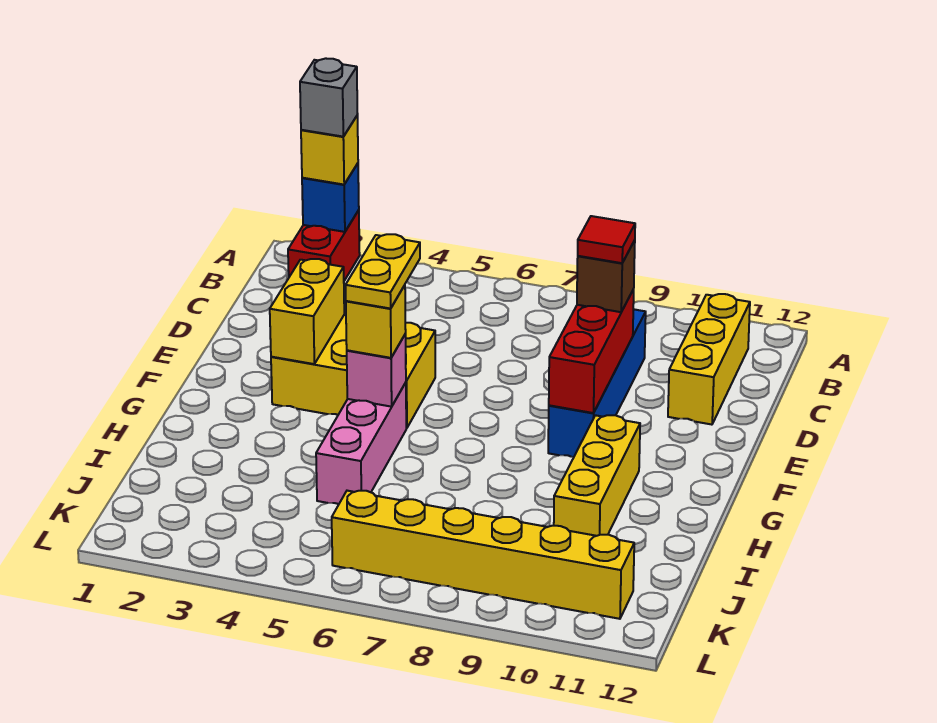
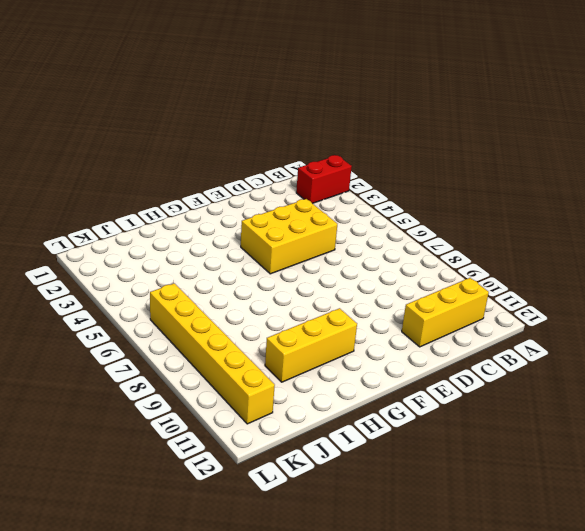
yellow brick D4:F5 level 1 -> yellow brick E3:F5 level 1
none -> blue brick C9:F9 level 1
none -> pink brick G5:I5 level 1
none -> blue brick A2 level 2

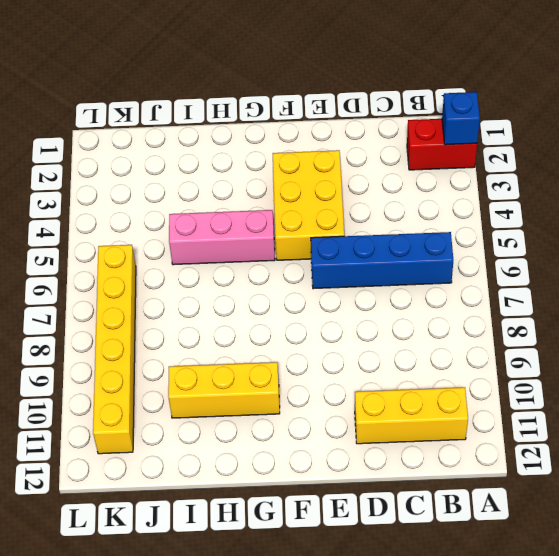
blue brick B6:E6 level 1 -> blue brick C9:F9 level 1
none -> red brick D9:F9 level 2
none -> yellow brick E3:F3 level 2
none -> pink brick G5 level 2

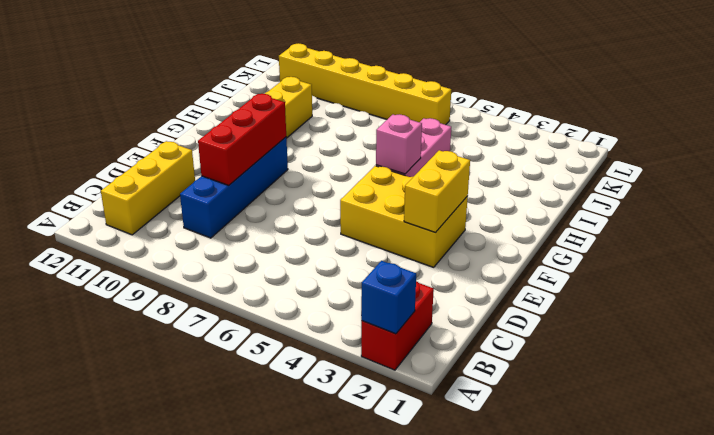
none -> yellow brick A2 level 3
none -> brown brick D9 level 3
none -> yellow brick G5 level 3

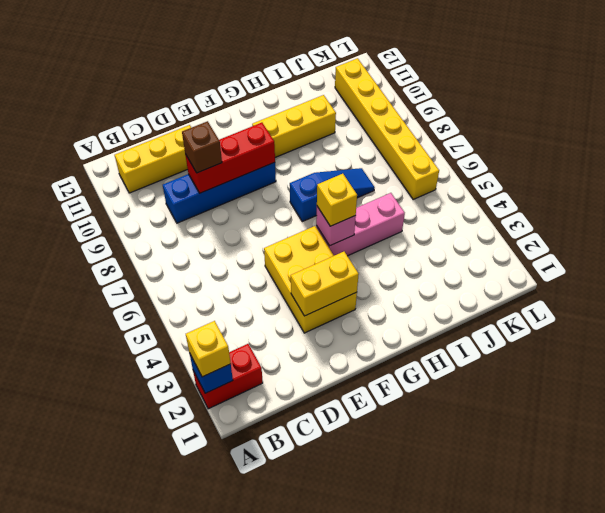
blue slope G7:I7 level 1 top G -> none
none -> grey brick A2 level 4
none -> red tile D9 level 4
none -> yellow plate F5:G5 level 4

